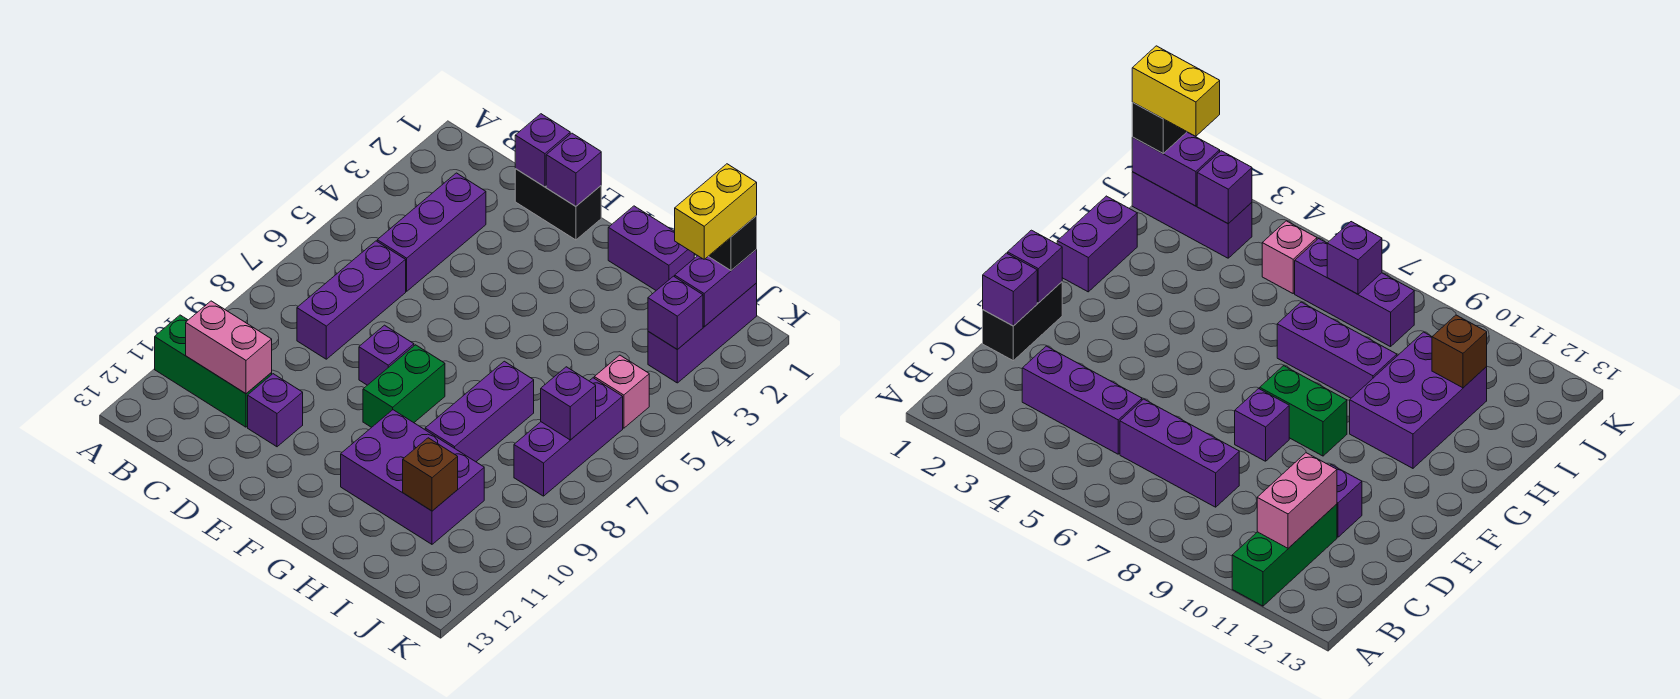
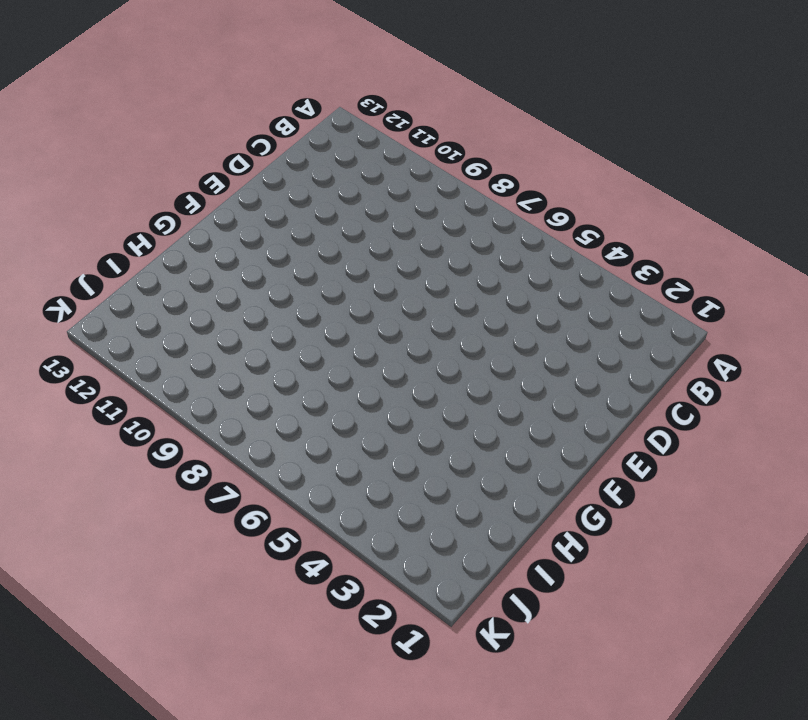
none -> green brick A11:C11 level 1
none -> purple brick C3:C5 level 1
none -> purple brick C6:C8 level 1

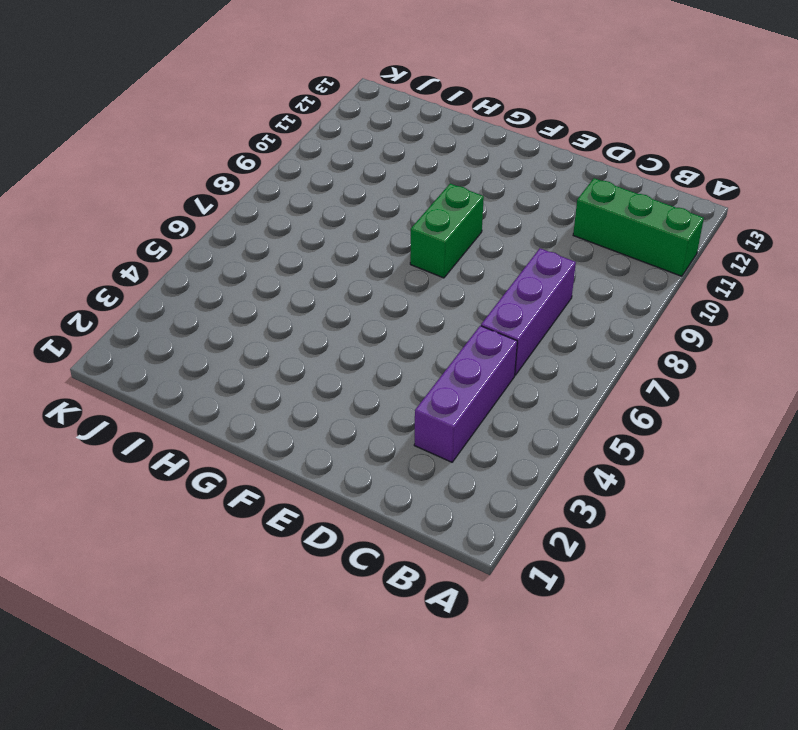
none -> black brick D1:E1 level 1
none -> purple brick D11 level 1
none -> purple brick E8 level 1

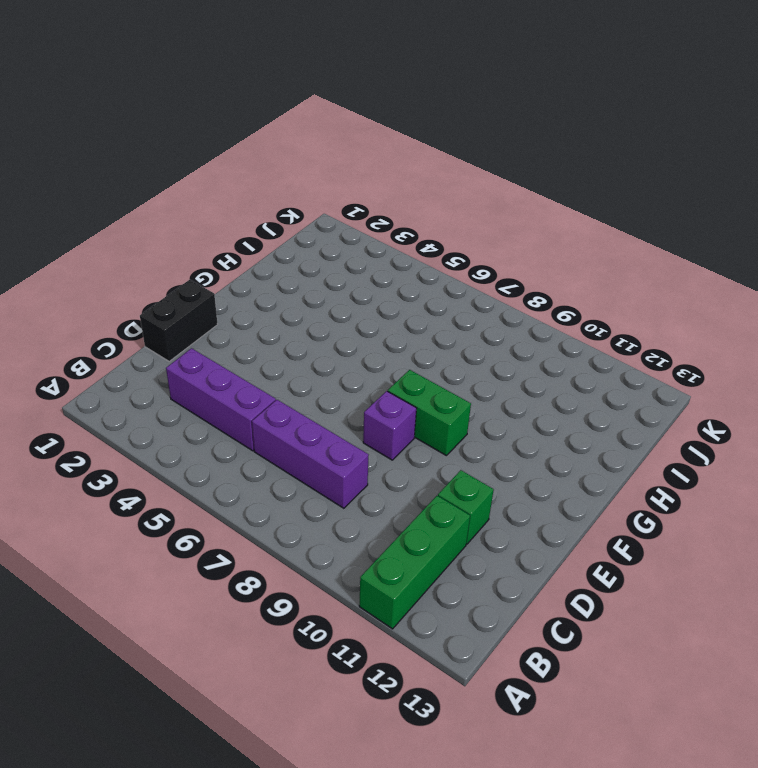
green brick D11 level 1 -> purple brick D11 level 1
none -> purple brick G1:H1 level 1
none -> purple brick G10:I11 level 1
none -> purple brick H7:H9 level 1

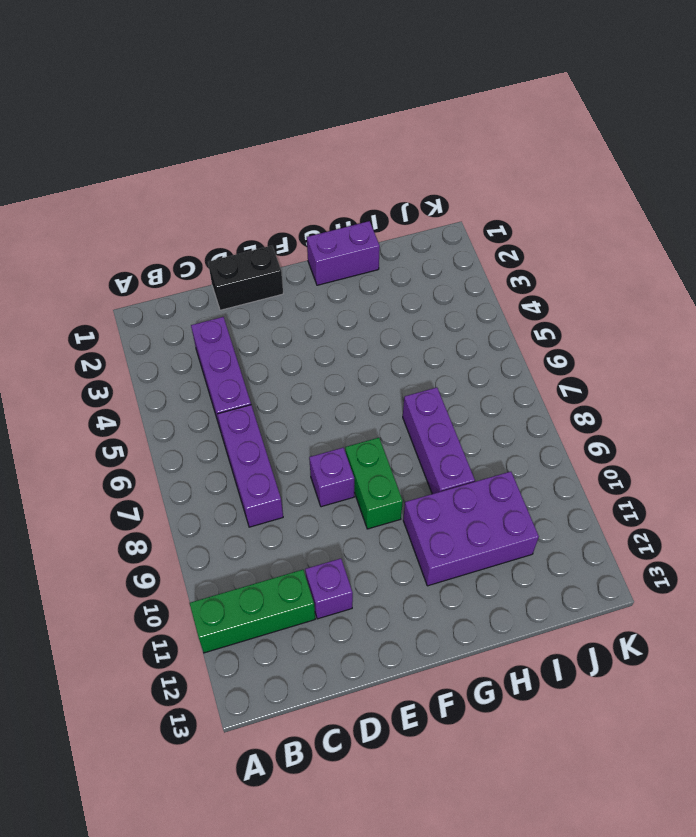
none -> purple brick J1:J3 level 1
none -> pink brick J5 level 1
none -> purple brick J6:J8 level 1

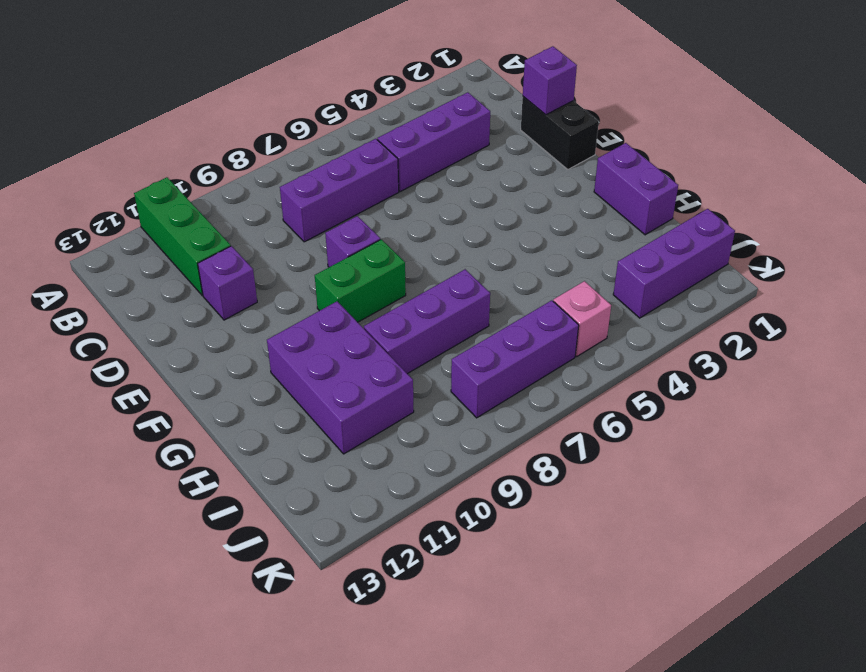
none -> pink brick B11:C11 level 2
none -> purple brick E1 level 2
none -> brown brick I11 level 2

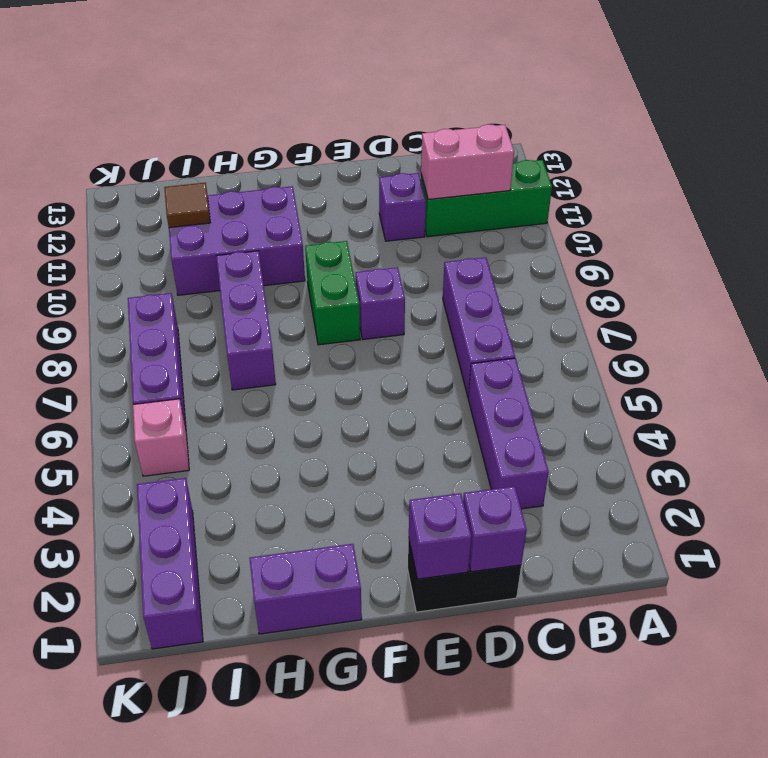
brown tile I11 level 2 -> brown brick I11 level 2
none -> purple brick J1:J2 level 2
none -> purple brick J3 level 2
none -> purple brick J7 level 2

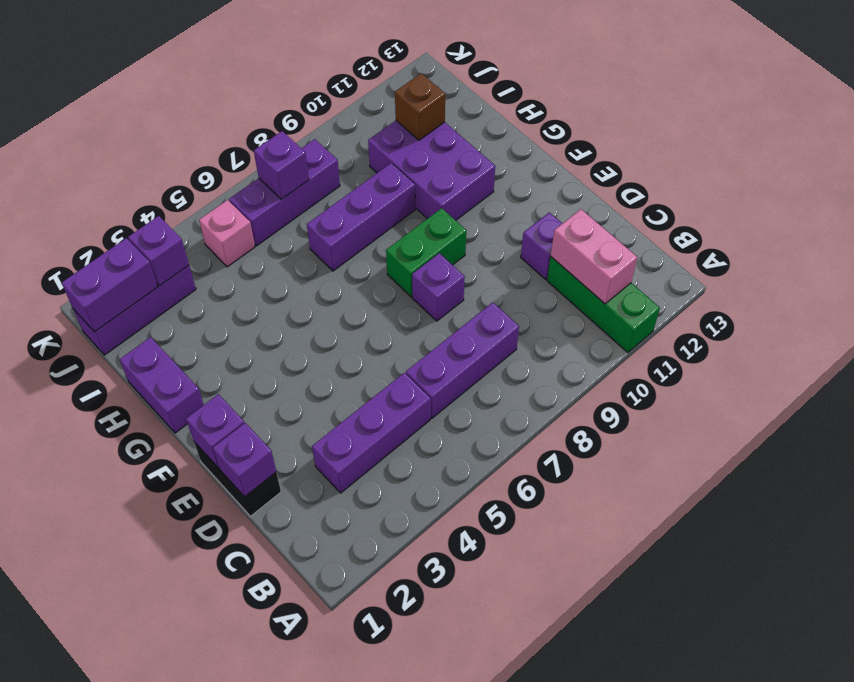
none -> black brick J1 level 3
none -> yellow brick J1:J2 level 4

